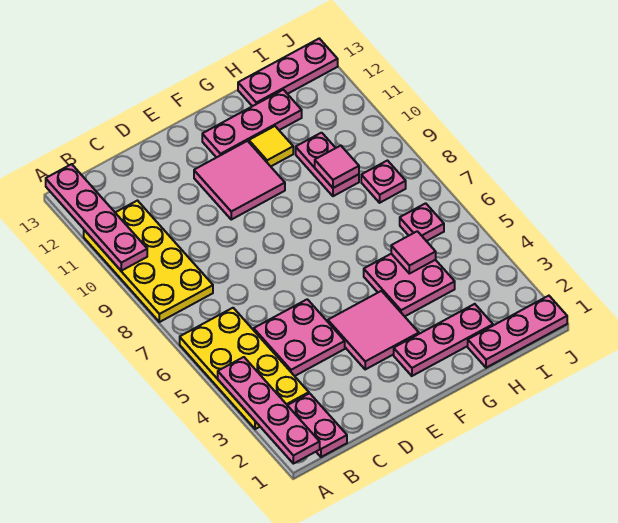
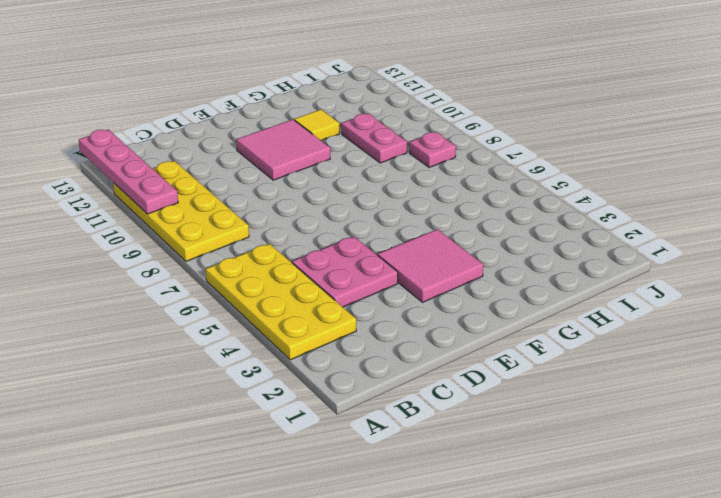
none -> pink plate B1:B2 level 1
none -> pink plate F2:H2 level 1
none -> pink plate F12:H12 level 1

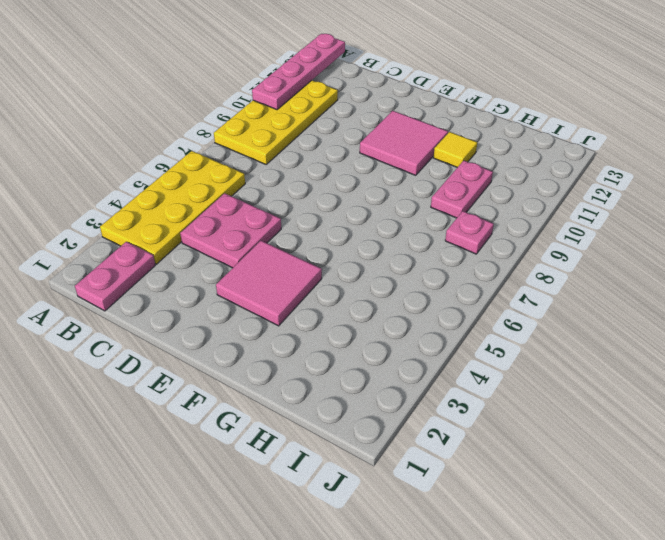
none -> pink plate F2:H2 level 1
none -> pink plate F12:H12 level 1
none -> pink plate G4:H5 level 1

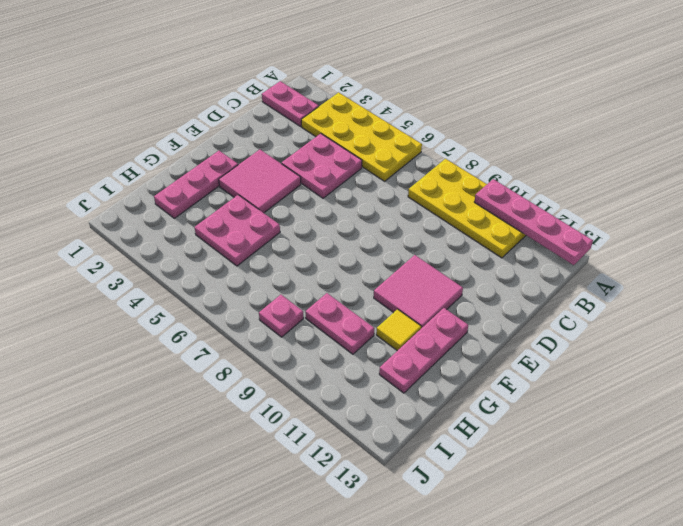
none -> pink plate H1:J1 level 1
none -> pink plate H13:J13 level 1
none -> pink plate I6 level 1

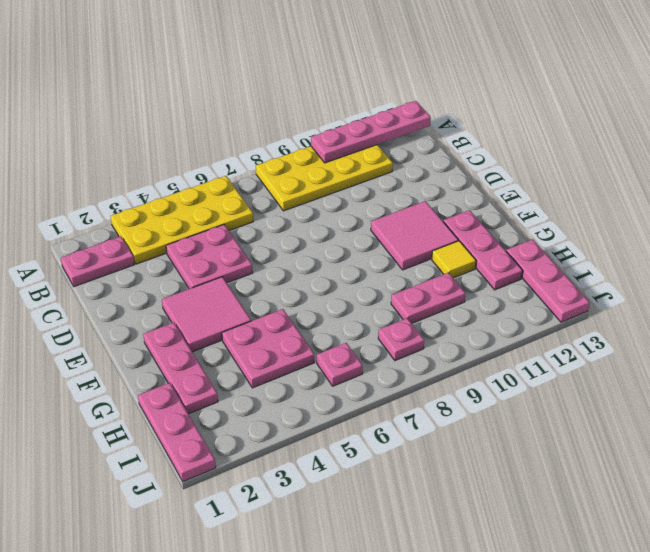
none -> pink plate A1:A4 level 2
none -> pink tile H5 level 2
none -> pink tile H9 level 2

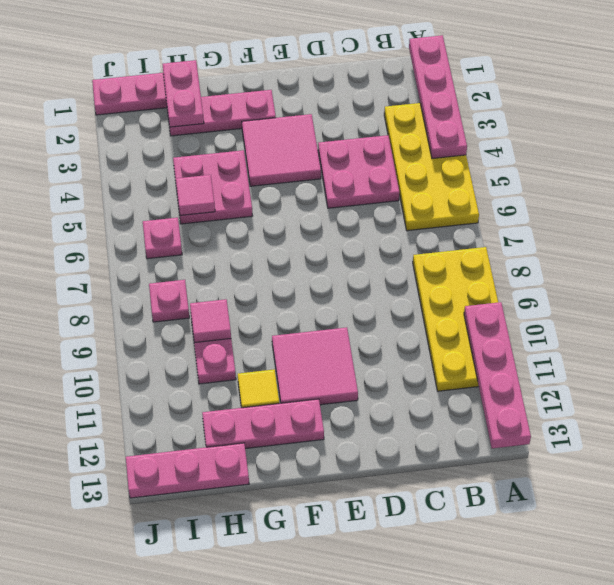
pink plate H1:H2 level 2 -> pink plate B1:B2 level 1

